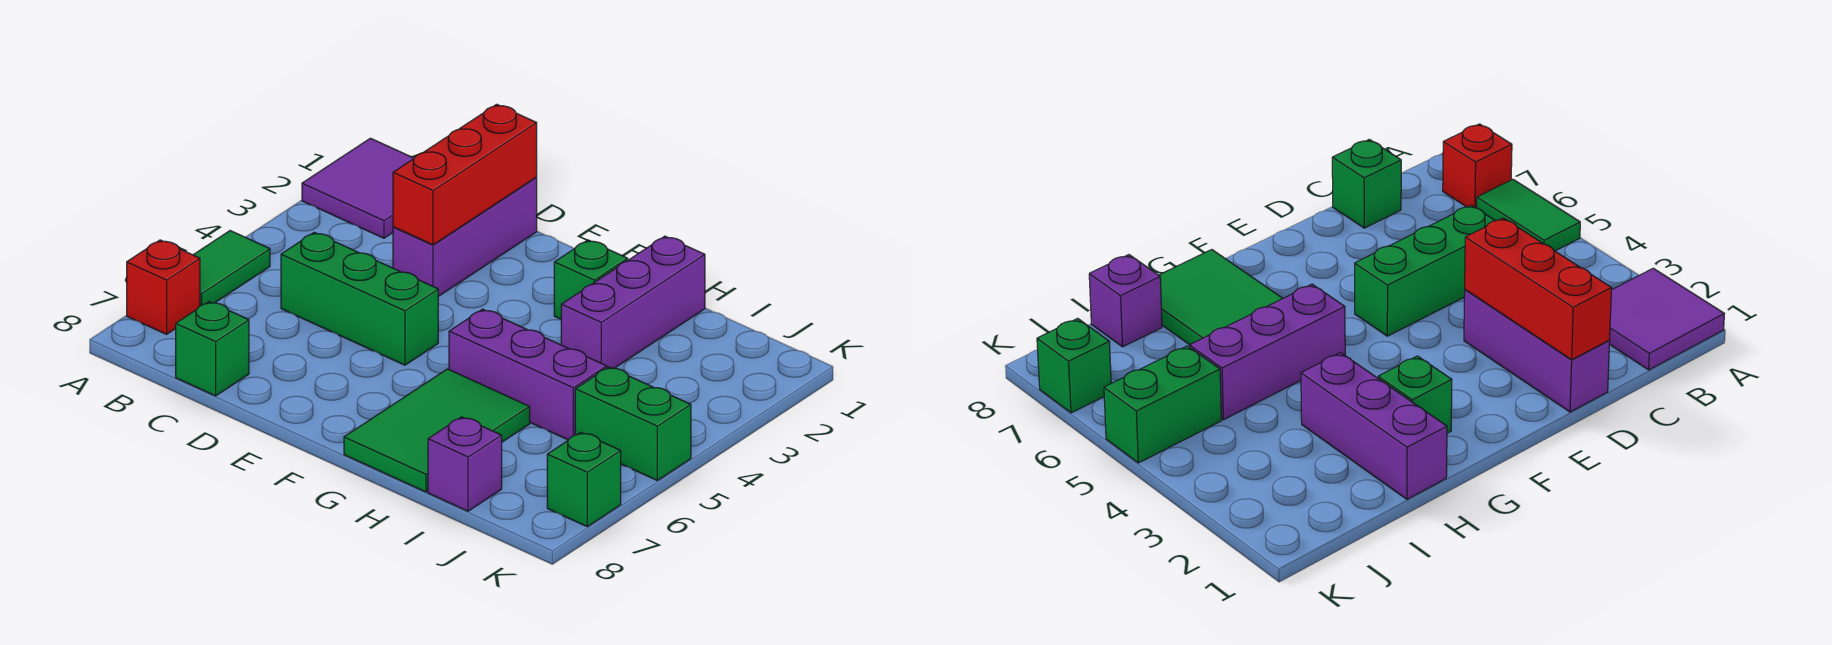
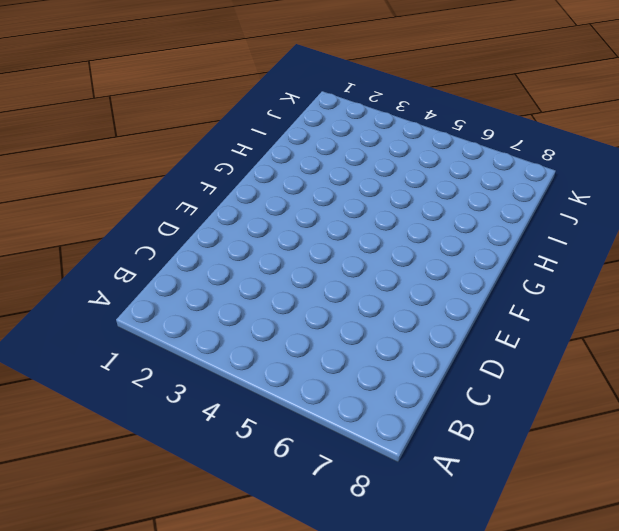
none -> purple tile A1:B2 level 1
none -> green tile A5:A6 level 1
none -> red brick A7 level 1

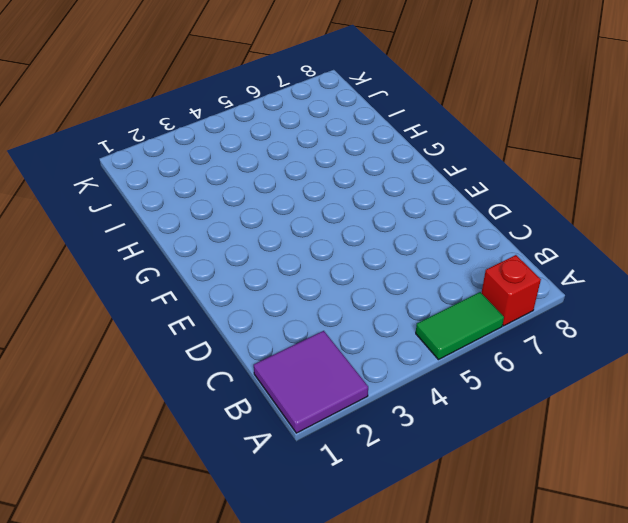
none -> green brick C5:E5 level 1
none -> green brick C8 level 1
none -> purple brick D1:D3 level 1

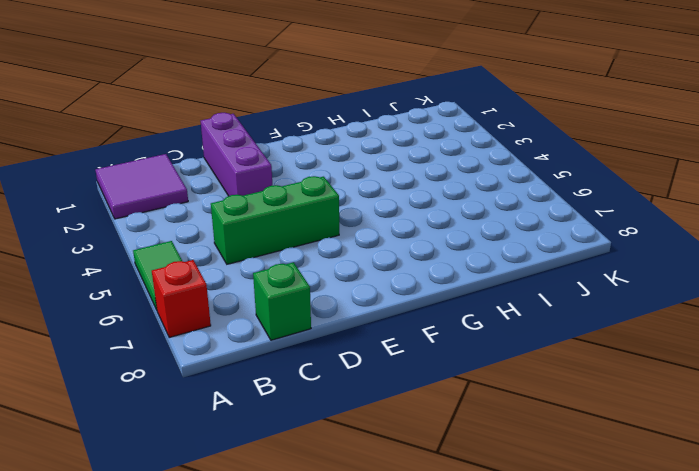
none -> green brick G2 level 1
none -> purple brick G5:I5 level 1
none -> green tile G6:H8 level 1

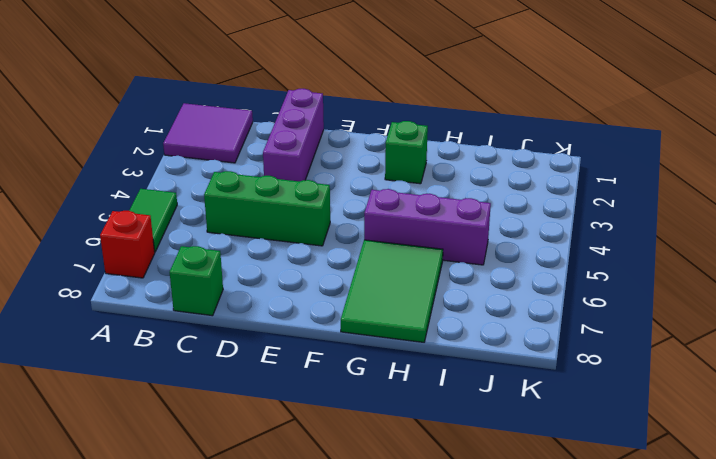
none -> purple brick H1:H3 level 1
none -> purple brick I8 level 1
none -> green brick J5:K5 level 1

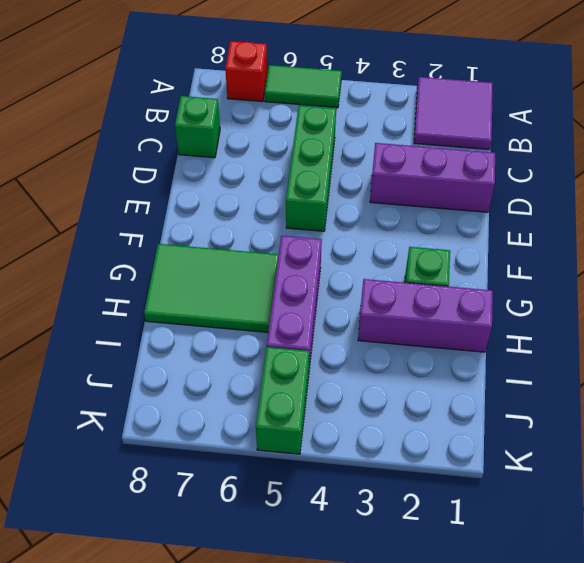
none -> purple brick I8 level 1
none -> green brick K7 level 1
none -> red brick D1:D3 level 2

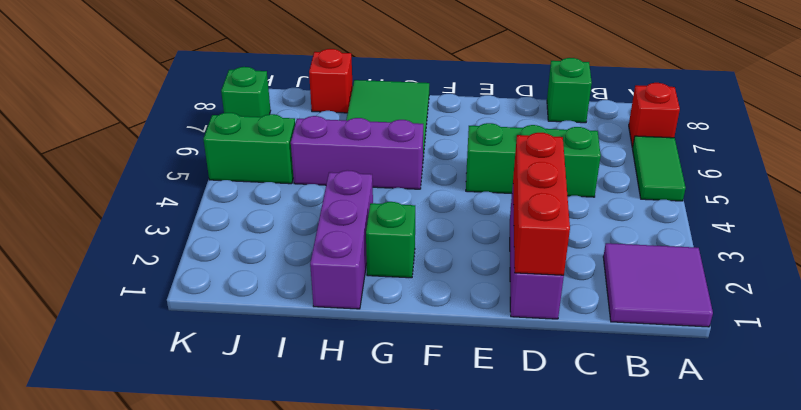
red brick I8 level 1 -> purple brick I8 level 1

